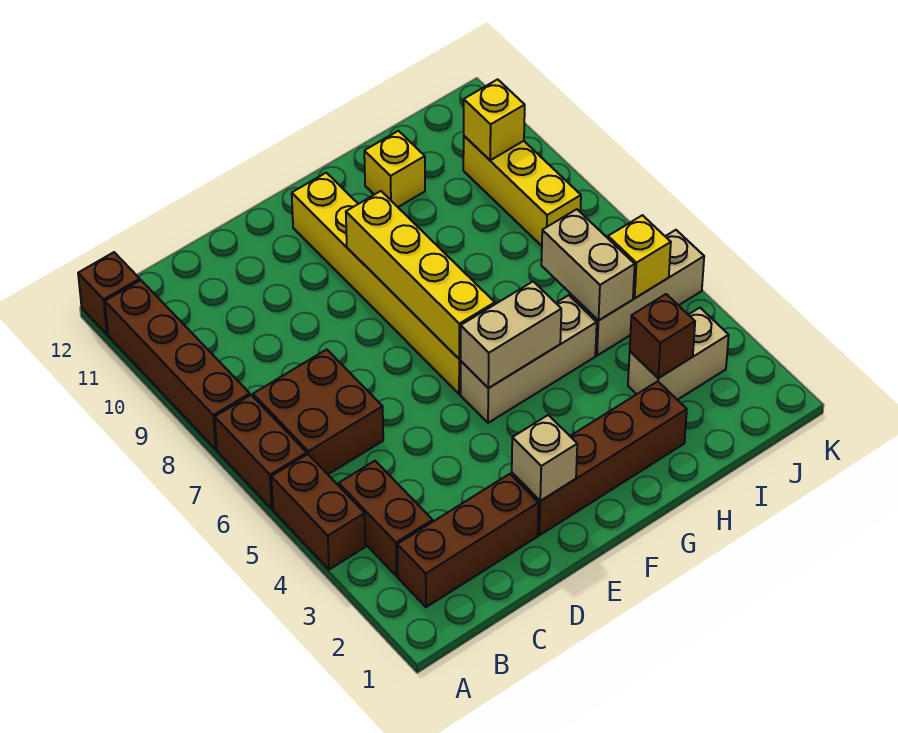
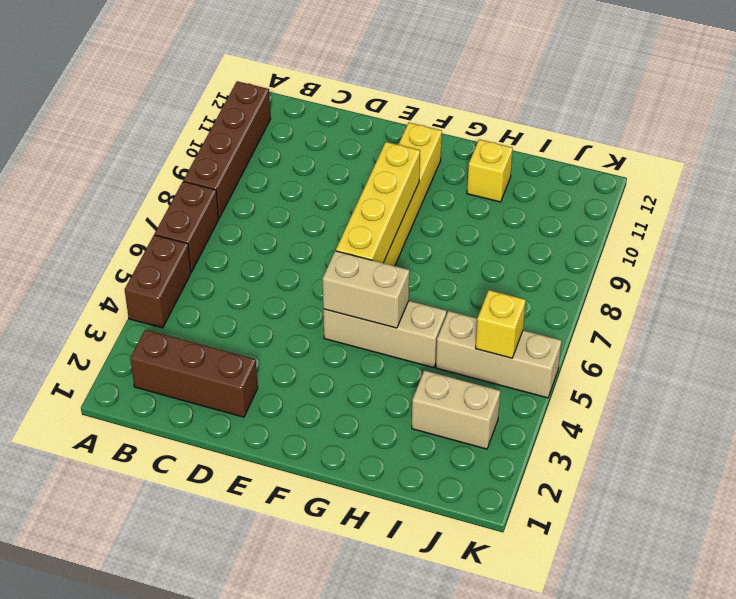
none -> brown brick A12 level 1
none -> brown brick B3:B4 level 1
none -> brown brick B6:C7 level 1

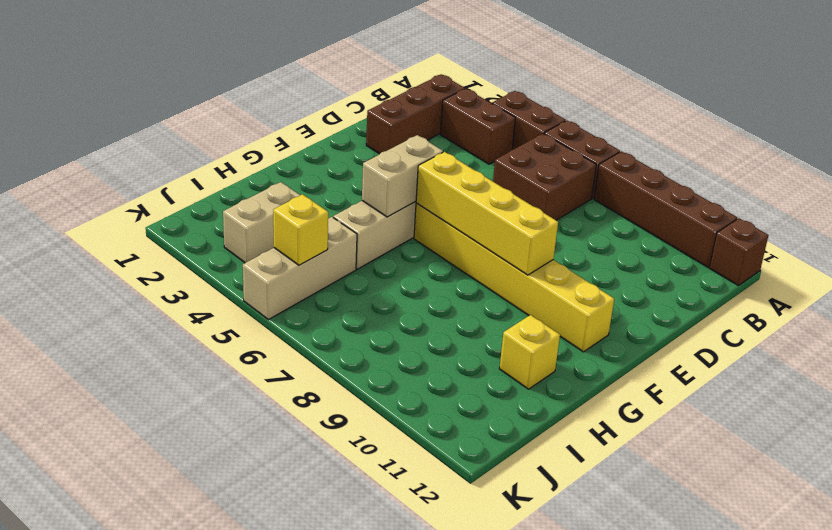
none -> brown brick E2:H2 level 1
none -> yellow brick J8:J10 level 1
none -> tan brick E2 level 2

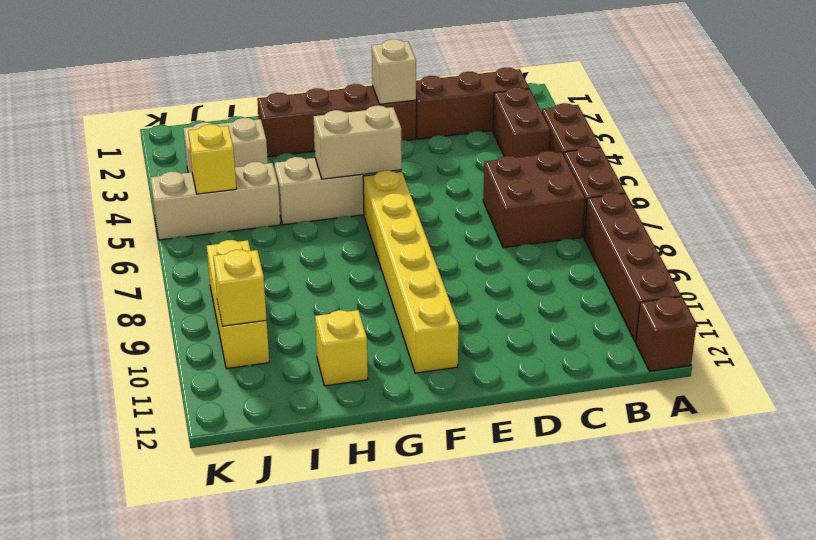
none -> yellow brick F6:F9 level 2
none -> brown brick I3 level 2
none -> tan brick I5:I6 level 2

